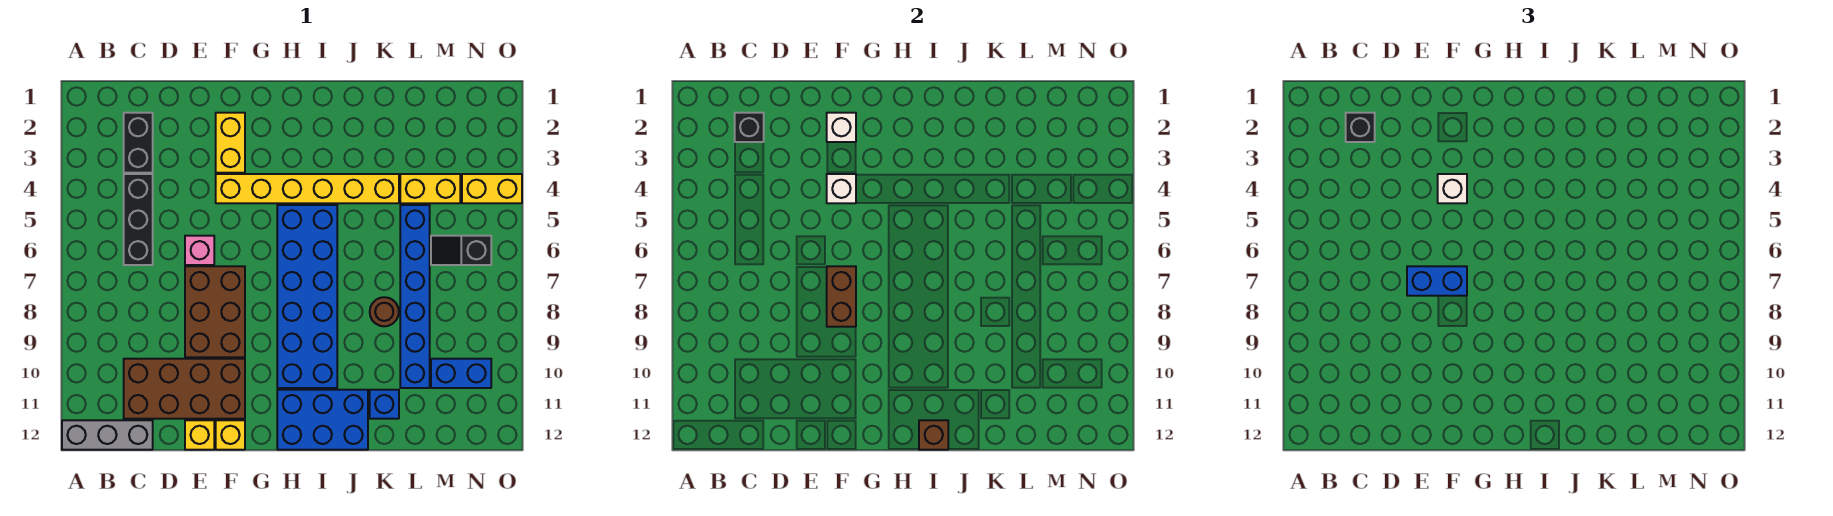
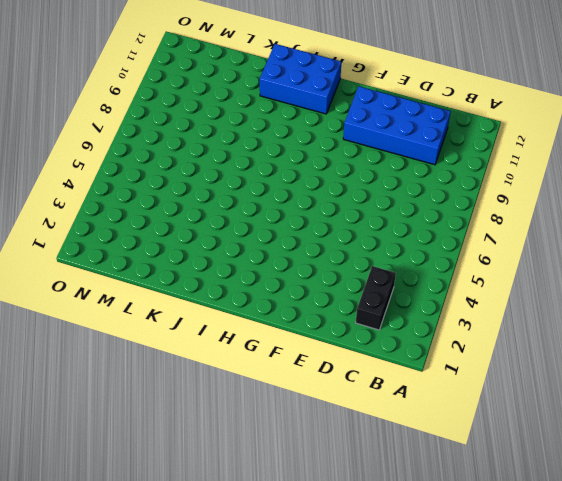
blue brick C10:F11 level 1 -> brown brick C10:F11 level 1
none -> grey brick A12:C12 level 1
none -> black brick C4:C6 level 1
none -> pink brick E6 level 1

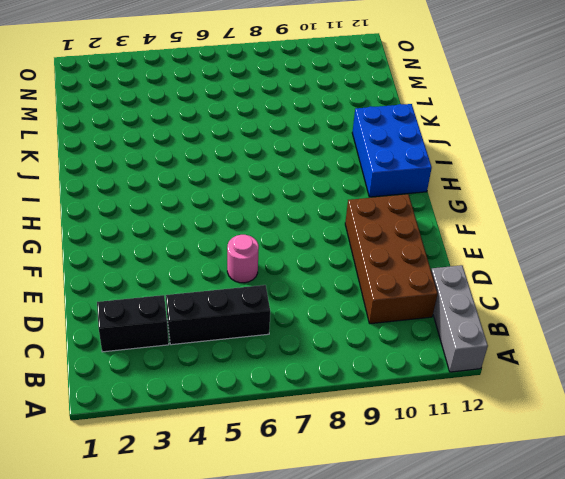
pink round brick E6 level 1 -> pink brick E6 level 1
none -> brown brick E7:F9 level 1
none -> yellow brick E12 level 1
none -> yellow brick F2:F3 level 1

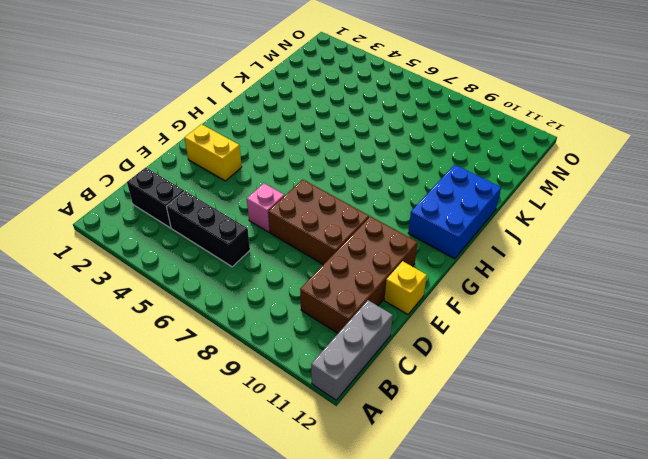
none -> yellow brick F4:K4 level 1
none -> yellow brick F12 level 1
none -> blue brick H5:I10 level 1

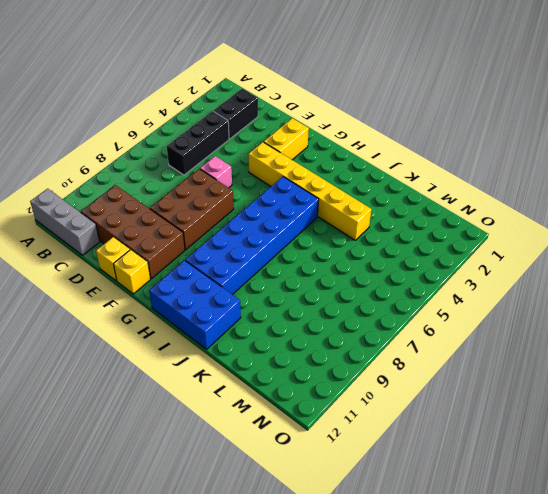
none -> brown round brick K8 level 1
none -> blue brick K11 level 1
none -> yellow brick L4:M4 level 1

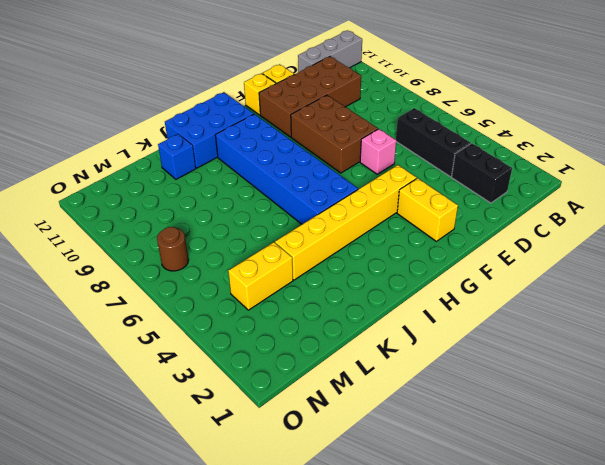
brown round brick N7 level 1 -> brown round brick K8 level 1
none -> blue brick L5:L10 level 1
none -> black slope M6:N6 level 1 top N
none -> blue brick M10:N10 level 1

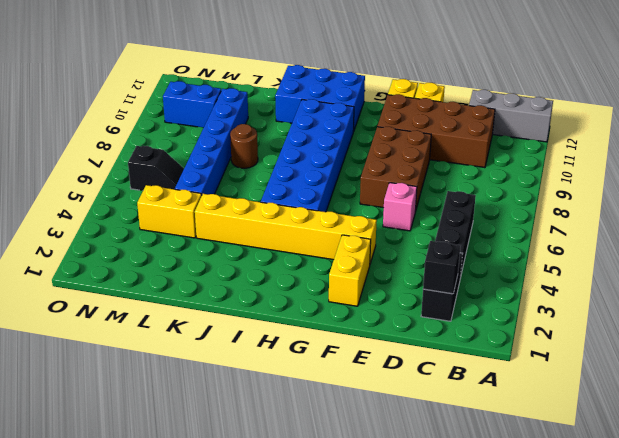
none -> blue brick K11 level 1
none -> yellow brick N4:O4 level 1
none -> white brick F2 level 2

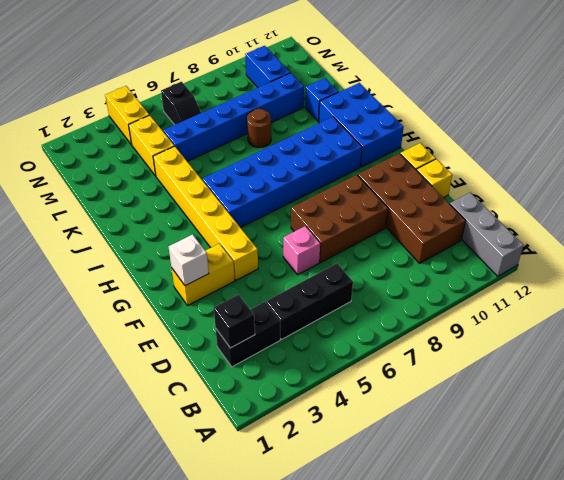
none -> white brick F4 level 2
none -> brown brick F7:F8 level 2
none -> brown brick I12 level 2

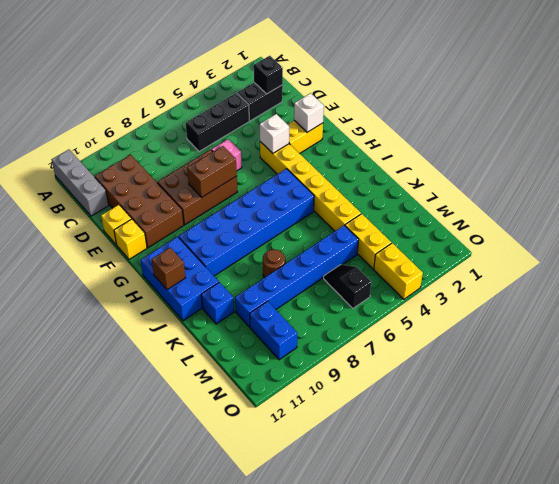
none -> black brick C2 level 3
none -> blue brick E7:F7 level 3
none -> white brick F4 level 3

